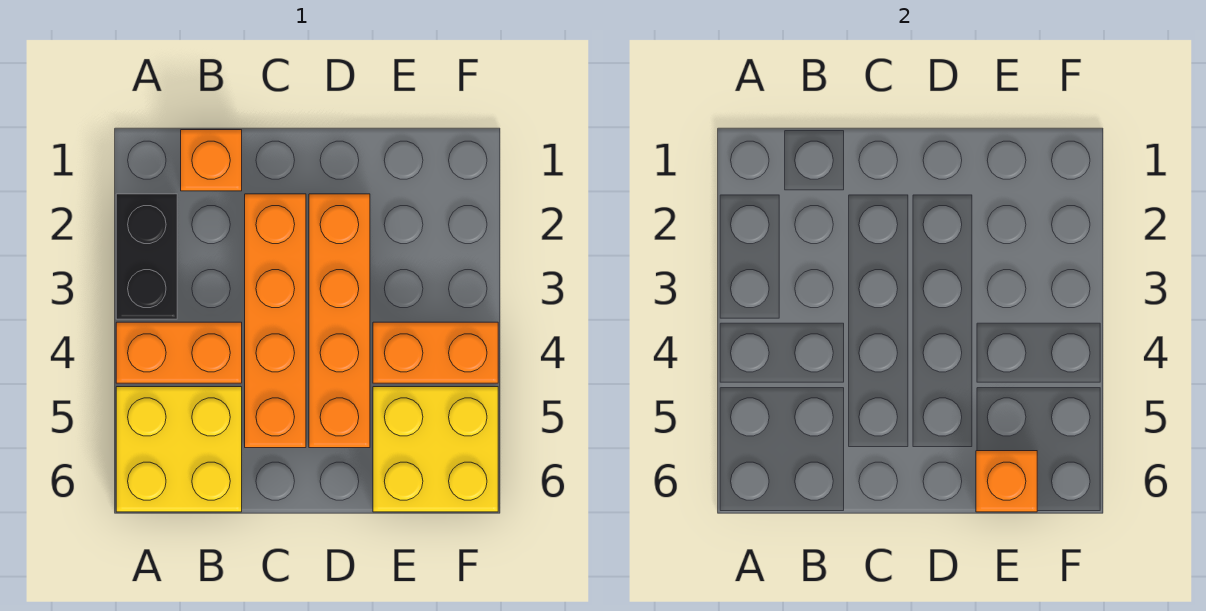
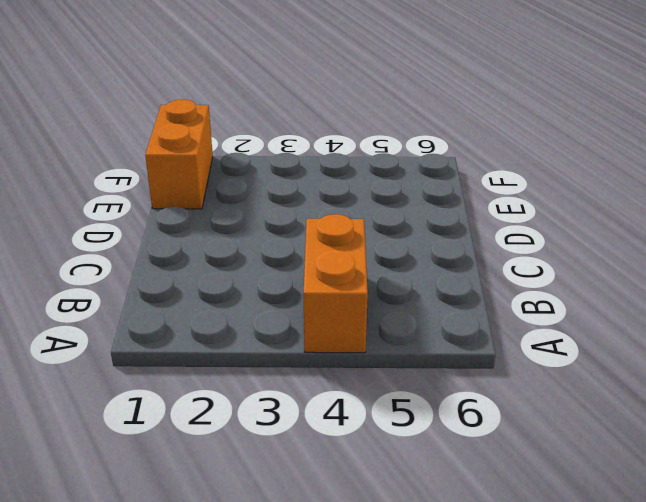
orange brick E1:F1 level 1 -> orange brick E4:F4 level 1
none -> black brick A2:A3 level 1
none -> yellow brick A5:B6 level 1

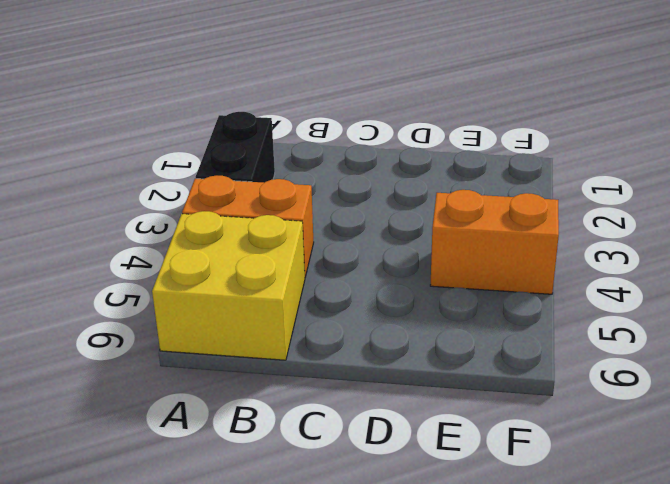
none -> orange brick B1 level 1
none -> orange brick C2:C5 level 1

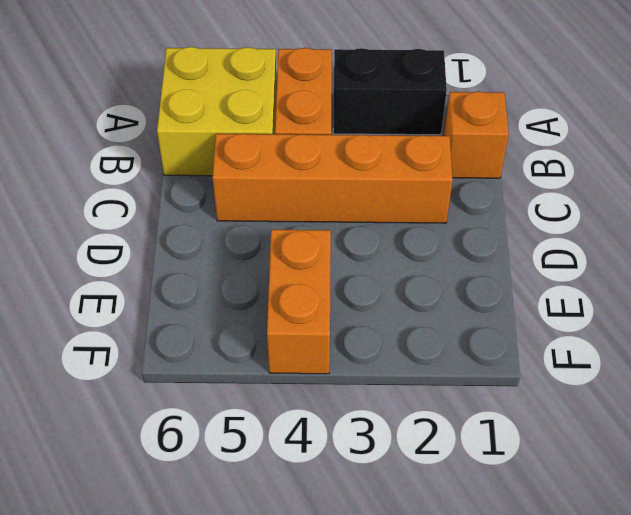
none -> orange brick D2:D5 level 1
none -> yellow brick E5:F6 level 1

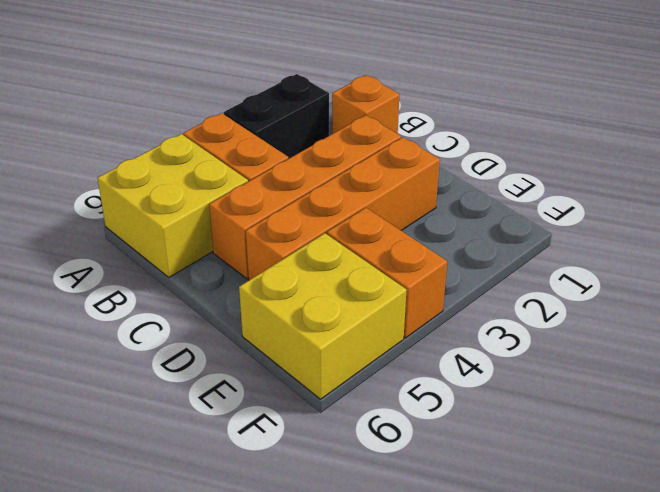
none -> orange brick E6 level 2

